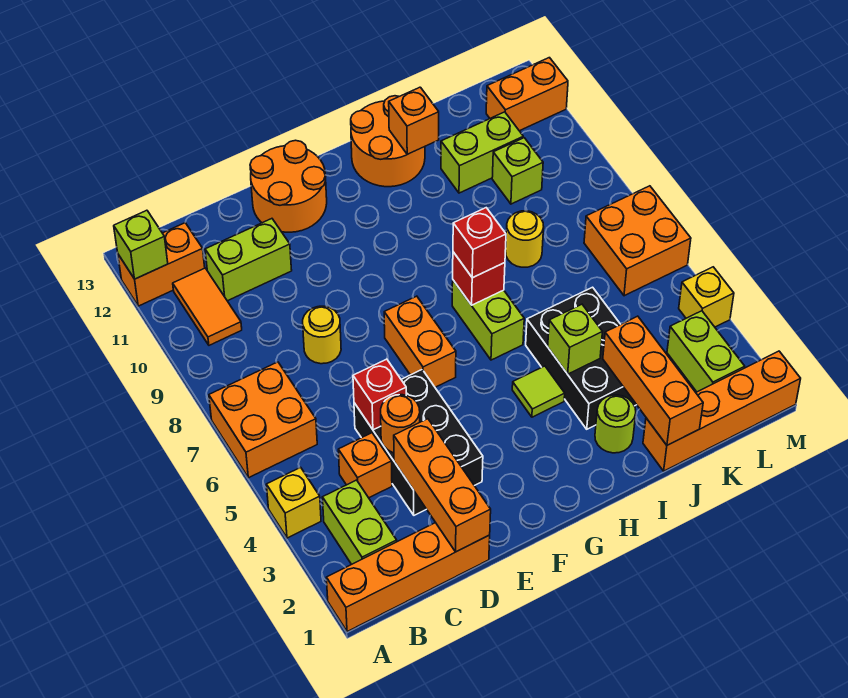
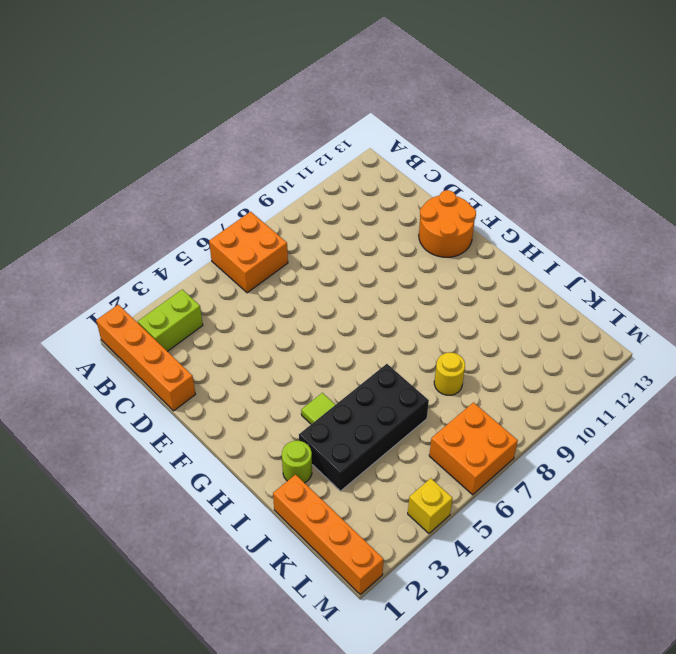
black brick I3:J6 level 1 -> black brick I3:J5 level 1
none -> yellow brick A4 level 1
none -> orange brick A12:B12 level 1
none -> orange tile B10:B11 level 1
none -> orange brick C4 level 1

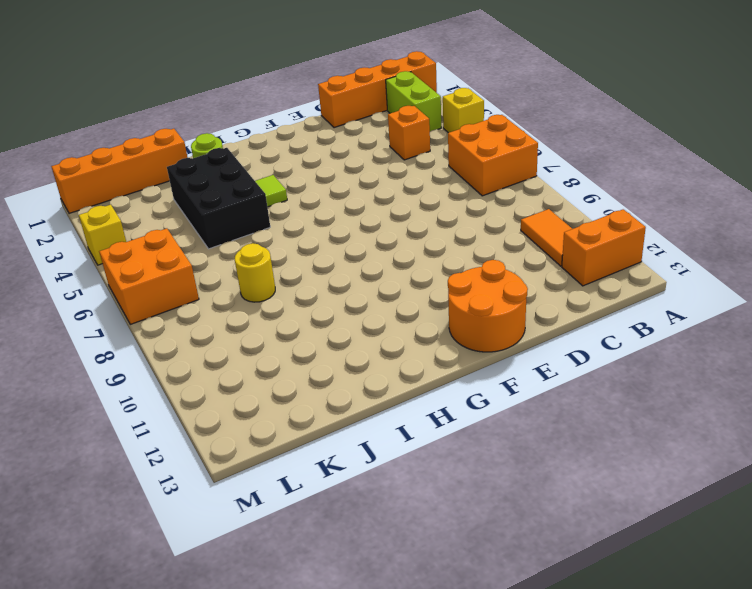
none -> lime brick C11:D11 level 1
none -> black brick D3:E5 level 1
none -> yellow round brick D8 level 1
none -> orange brick F6:F7 level 1

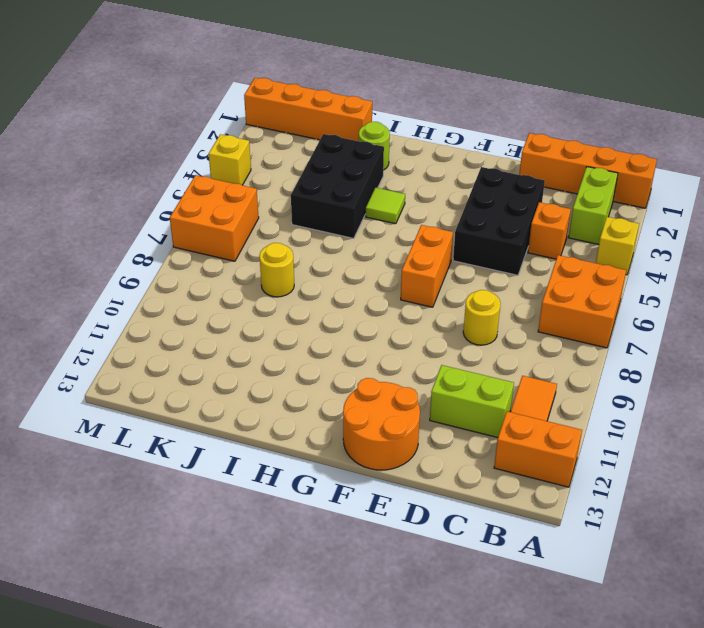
none -> lime brick H6:H7 level 1
none -> orange round brick H12:I13 level 1
none -> lime brick J11:K11 level 1
none -> lime brick K10 level 1

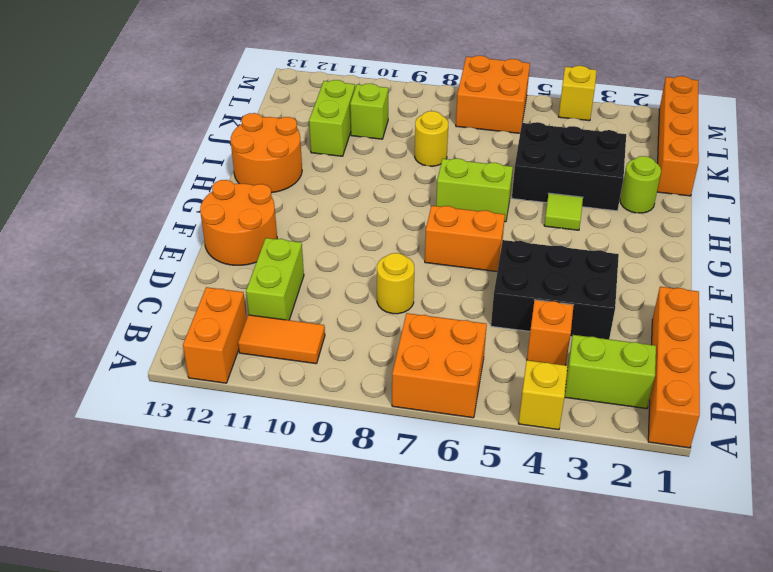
none -> lime brick L2:L3 level 1
none -> orange brick L12:M12 level 1
none -> lime brick A12 level 2
none -> orange brick D1:D3 level 2

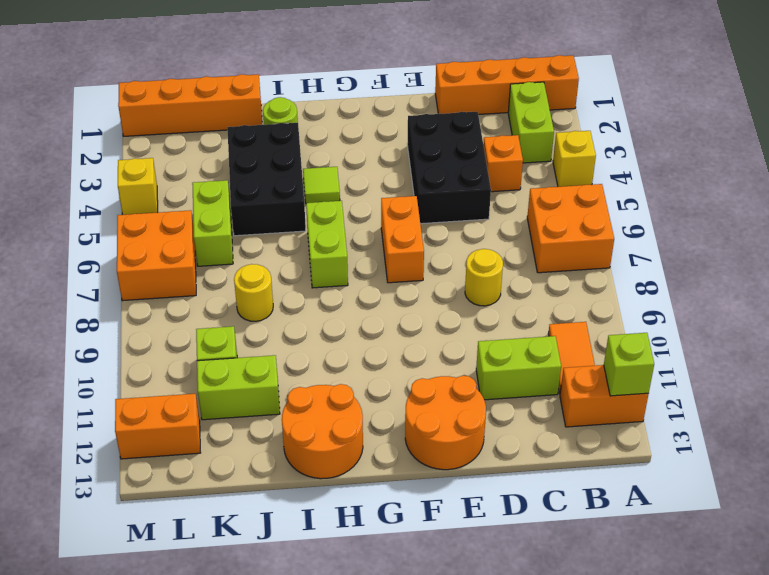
lime brick K5:K6 level 1 -> lime brick L2:L3 level 1
none -> orange brick D1:D3 level 2
none -> orange round brick D4 level 2
none -> red brick D5 level 2
none -> red brick H7 level 2

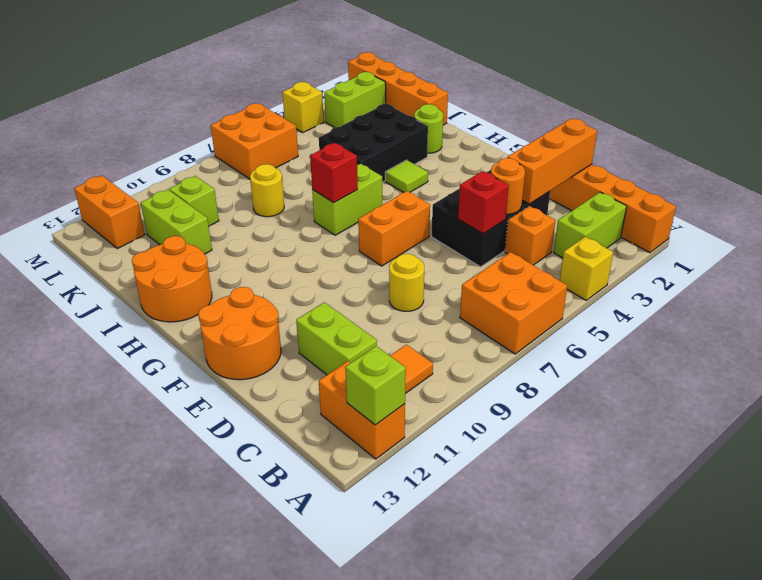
none -> lime brick I4 level 2
none -> orange brick I12 level 2
none -> orange brick J1:J3 level 2
none -> red brick H7 level 3

